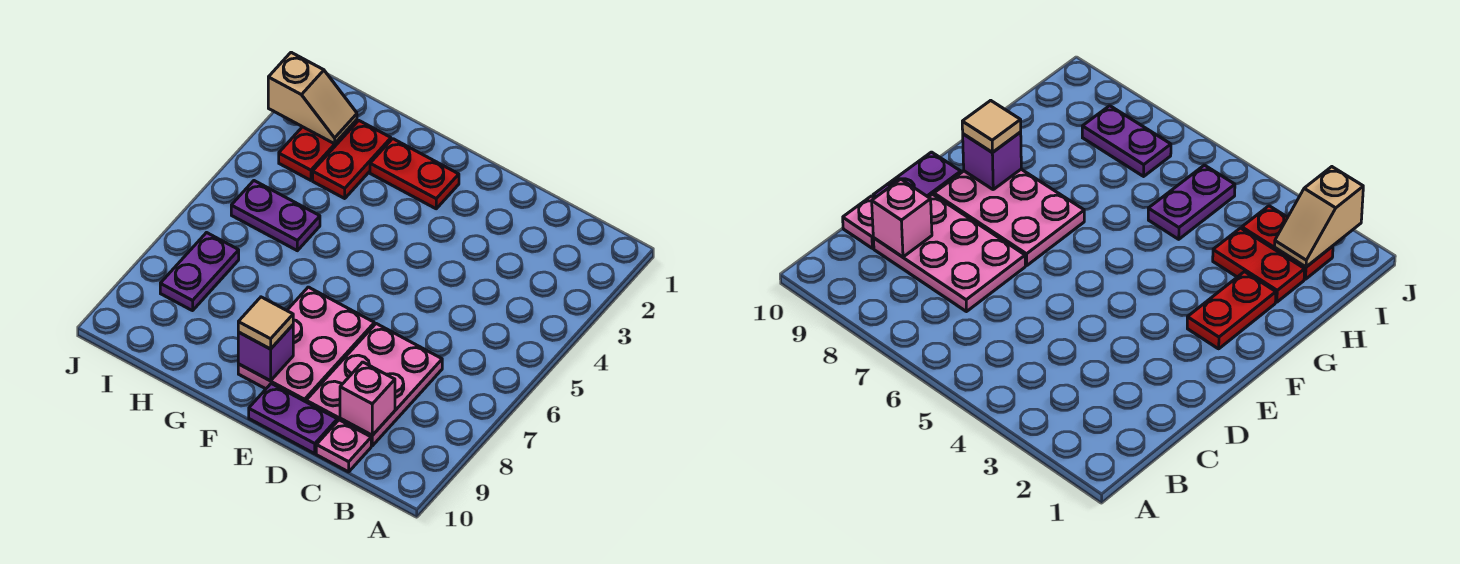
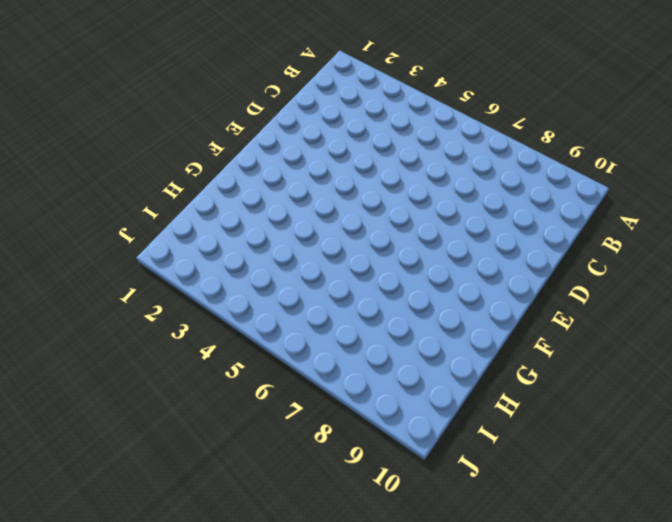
none -> pink plate C7:D9 level 1
none -> pink plate C10 level 1
none -> purple plate D10:E10 level 1

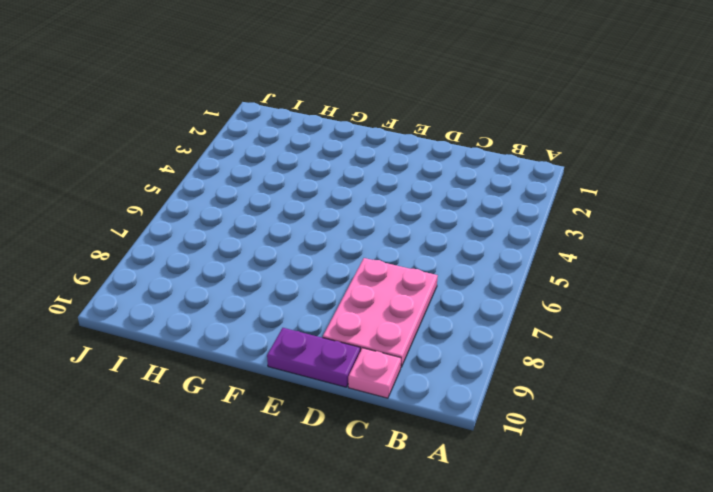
none -> pink plate E7:F9 level 1
none -> red plate F2:G2 level 1
none -> red plate H2:H3 level 1

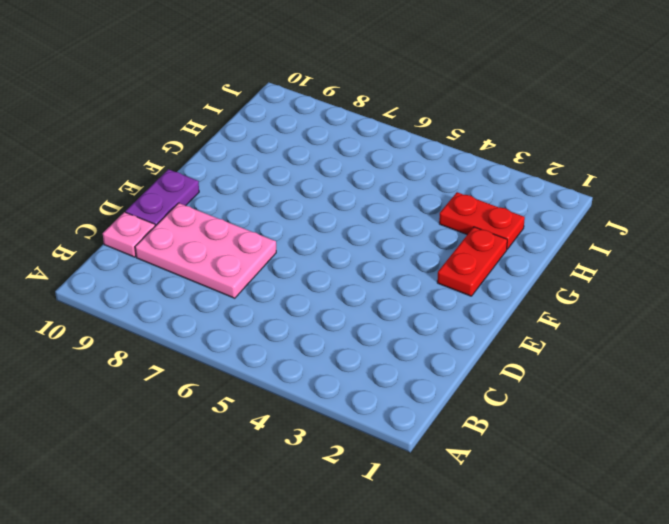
none -> pink plate E7:F9 level 1
none -> purple plate H5:I5 level 1
none -> red plate I2:I3 level 1

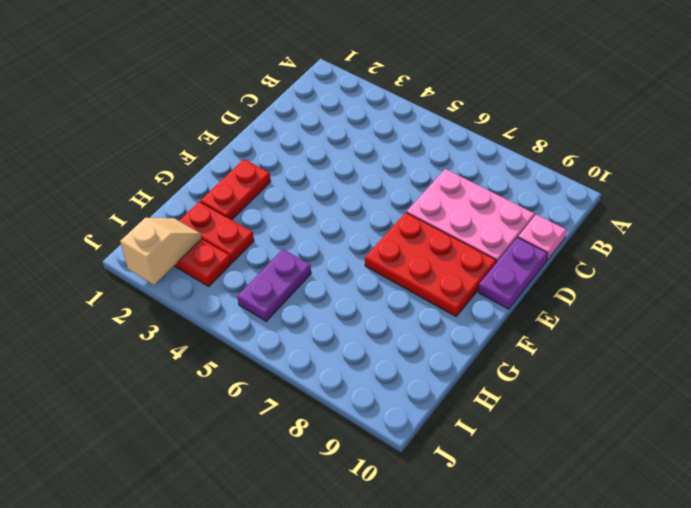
red plate E7:F9 level 1 -> pink plate E7:F9 level 1
none -> purple plate I7:I8 level 1
none -> pink brick C9 level 2
none -> purple brick F9 level 2

